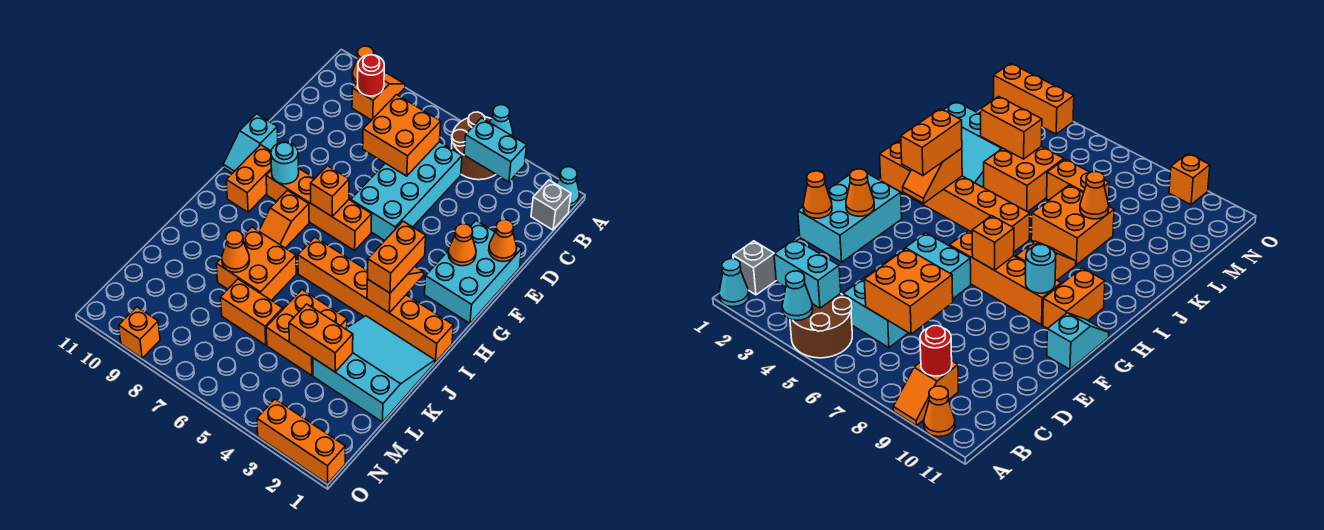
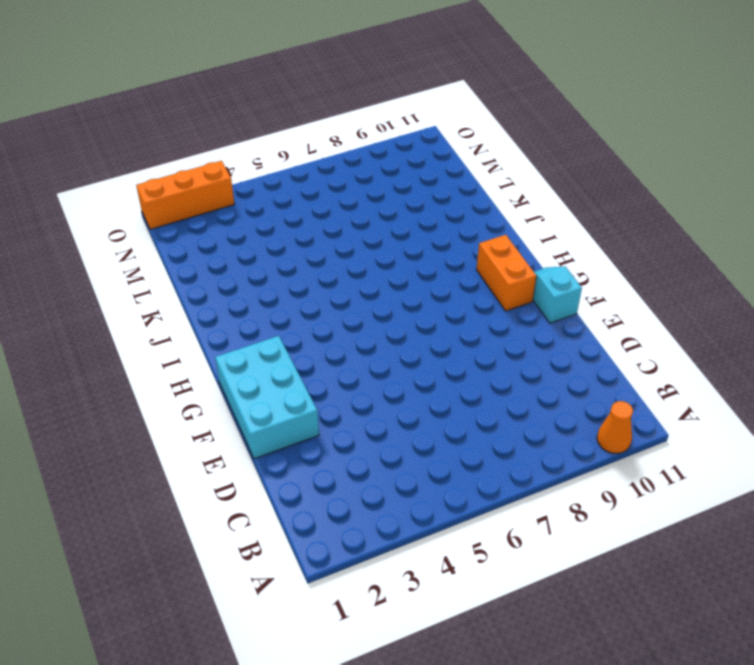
none -> cyan cone A1 level 1
none -> brown round brick A4:B5 level 1
none -> orange slope A9:B9 level 1 top B
none -> grey brick B1 level 1

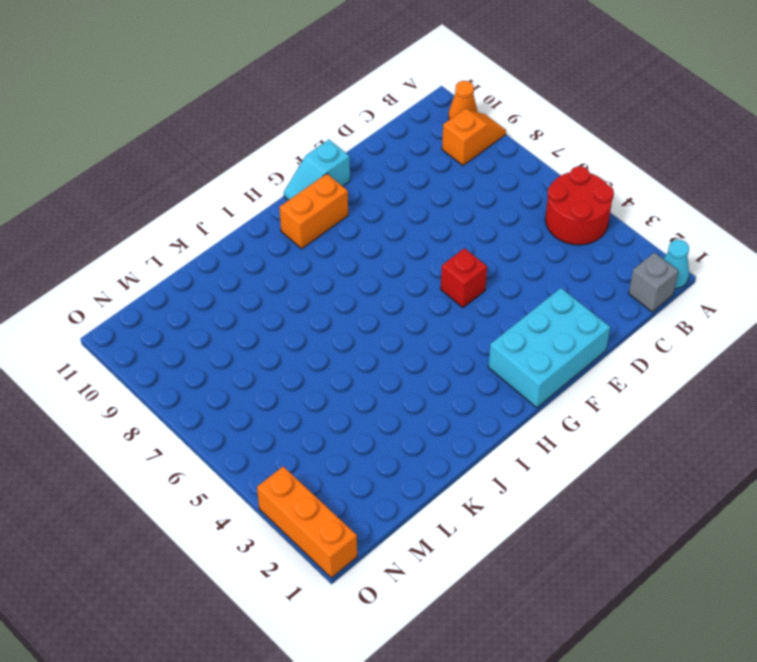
red round brick A4:B5 level 1 -> brown round brick A4:B5 level 1
red brick F5 level 1 -> cyan brick C5:F6 level 1
none -> orange brick G6:G9 level 1
none -> orange slope H8:I8 level 1 top H
none -> orange brick I1:I6 level 1
none -> cyan slope J1:L3 level 1 top L

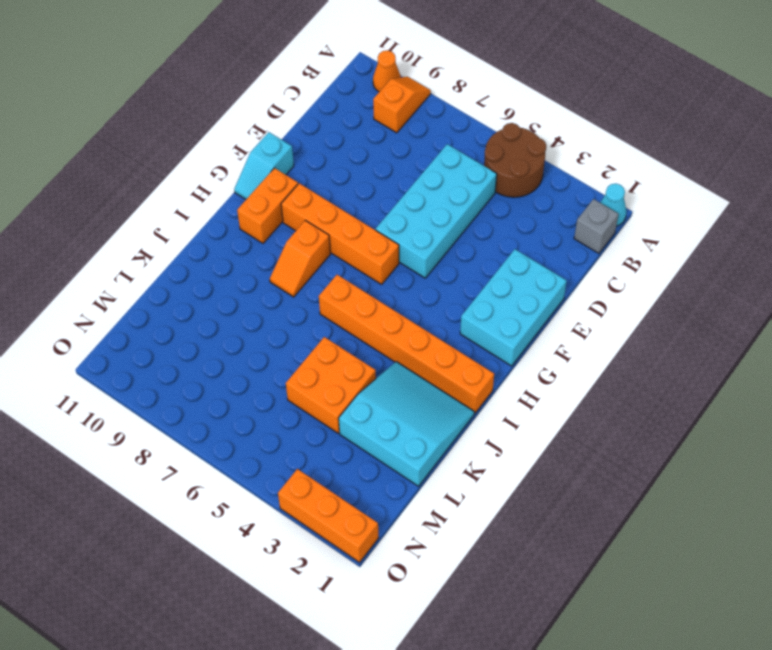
none -> orange brick J7:K8 level 1
none -> orange brick L6:L7 level 1
none -> orange brick O9 level 1
none -> cyan cone A4 level 2

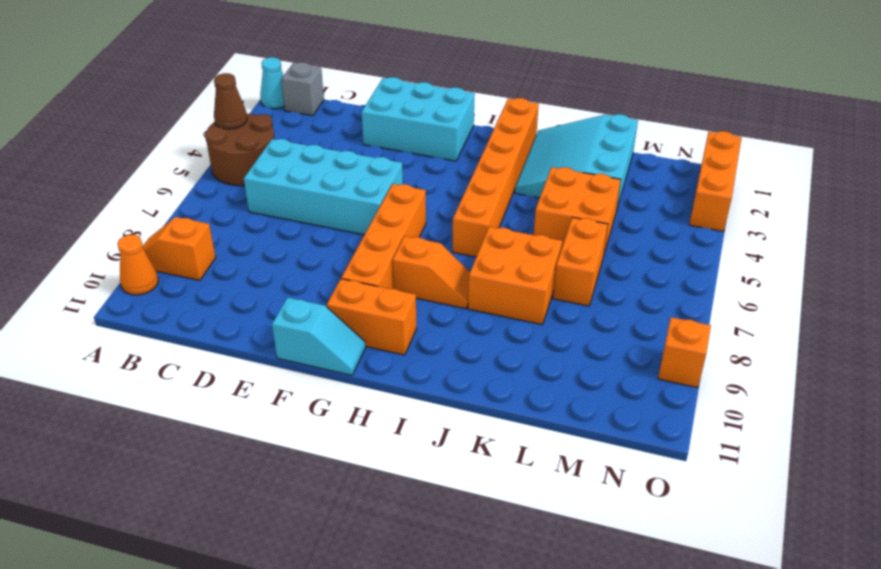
brown cone A4 level 2 -> cyan cone A4 level 2
none -> cyan brick B3:B4 level 2
none -> red round brick B9 level 2
none -> orange brick C6:D7 level 2
none -> orange cone E1 level 2

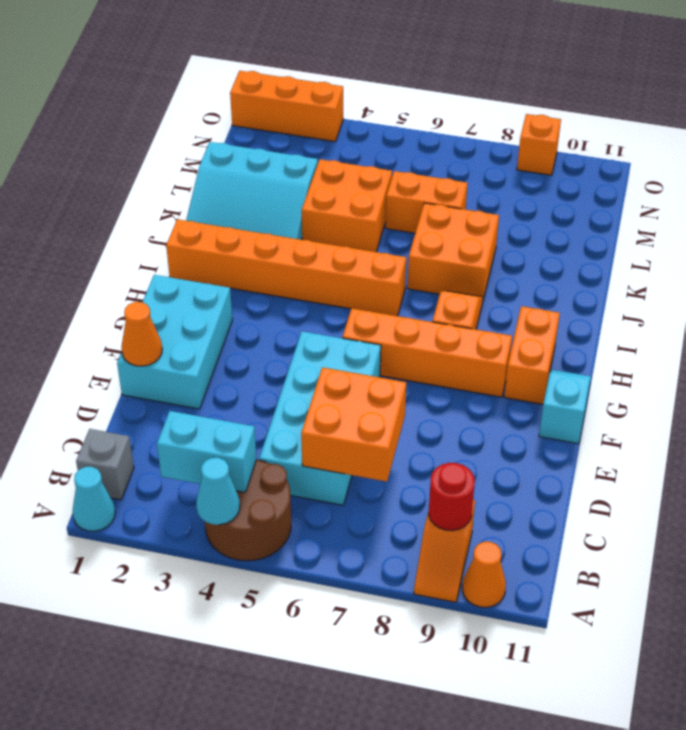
none -> orange cone F2 level 2
none -> orange brick G7 level 2
none -> cyan round brick G9 level 2
none -> orange slope H3:I3 level 2 top I

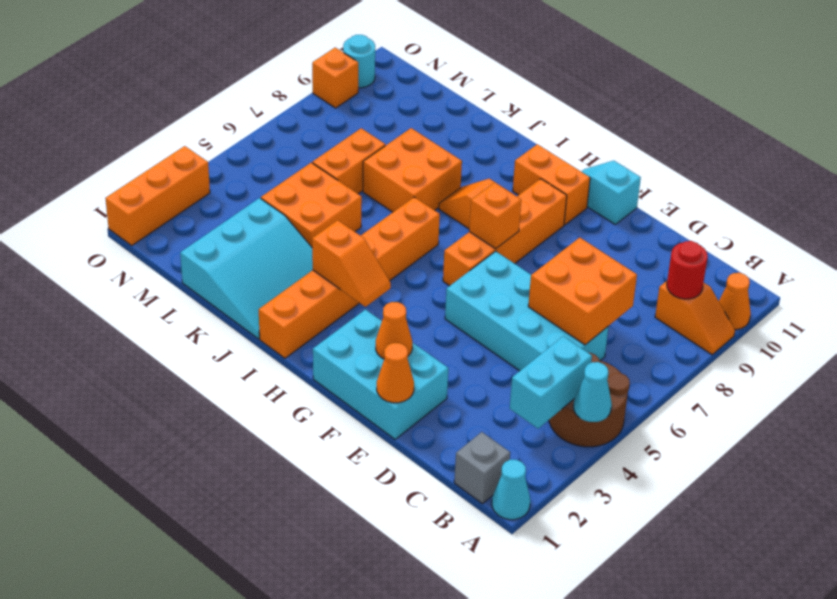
cyan round brick O10 level 1 -> cyan round brick G9 level 2
none -> orange cone K8 level 2
none -> orange brick L3:L4 level 2
none -> orange brick H3:I3 level 3

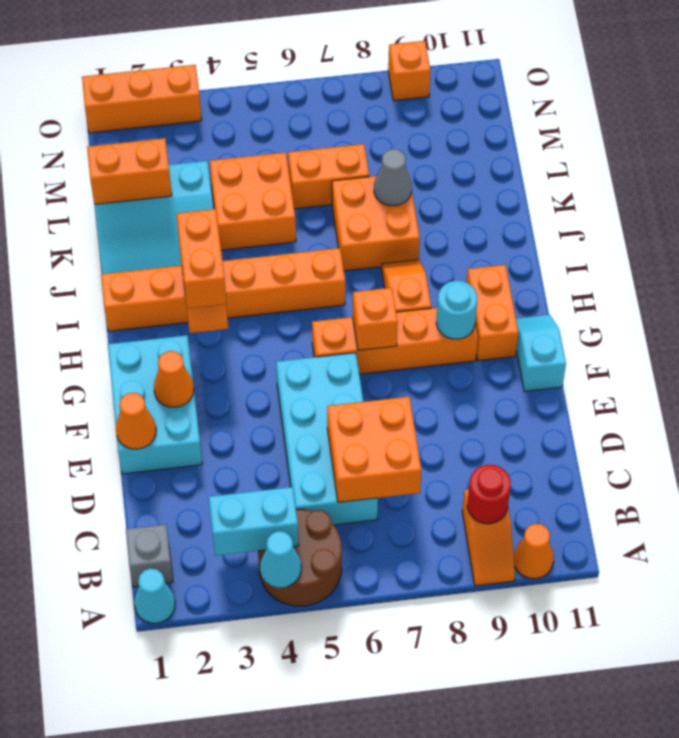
grey cone K8 level 2 -> orange cone K8 level 2
orange brick L1:L2 level 2 -> orange brick L3:L4 level 2

